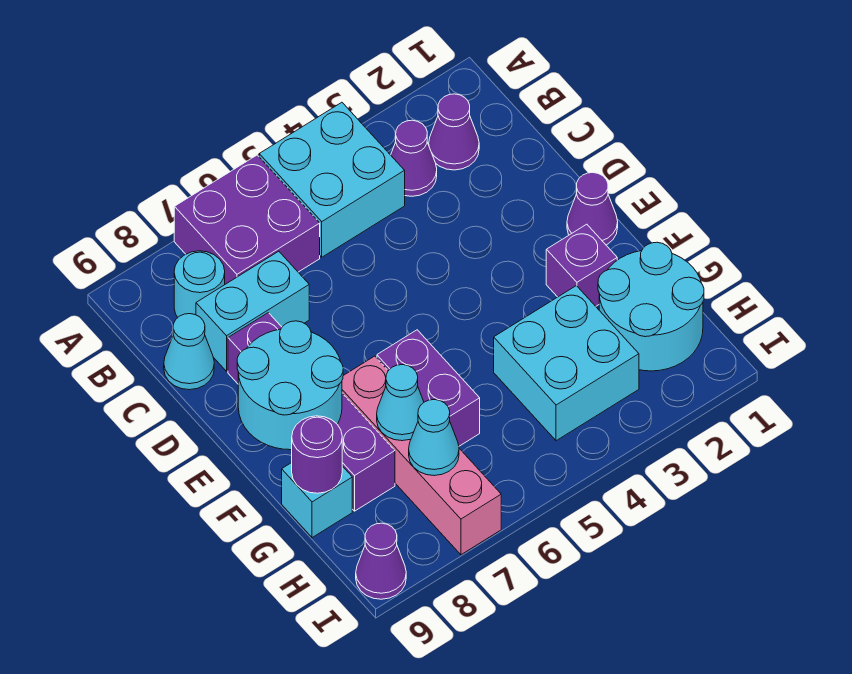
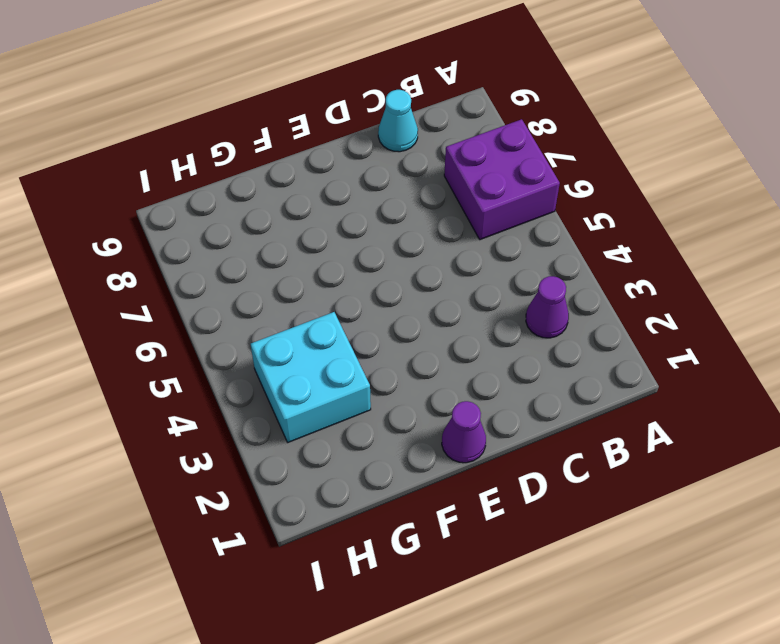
none -> cyan brick A4:B5 level 1
none -> purple cone B2 level 1
none -> cyan round brick B8 level 1

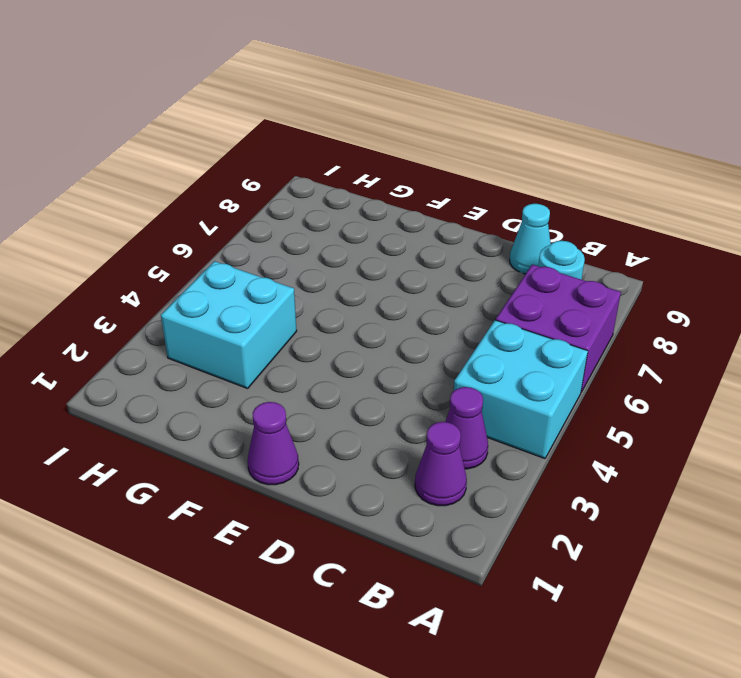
none -> cyan brick C7:C8 level 1
none -> purple brick D8:G8 level 1
none -> purple brick F2 level 1

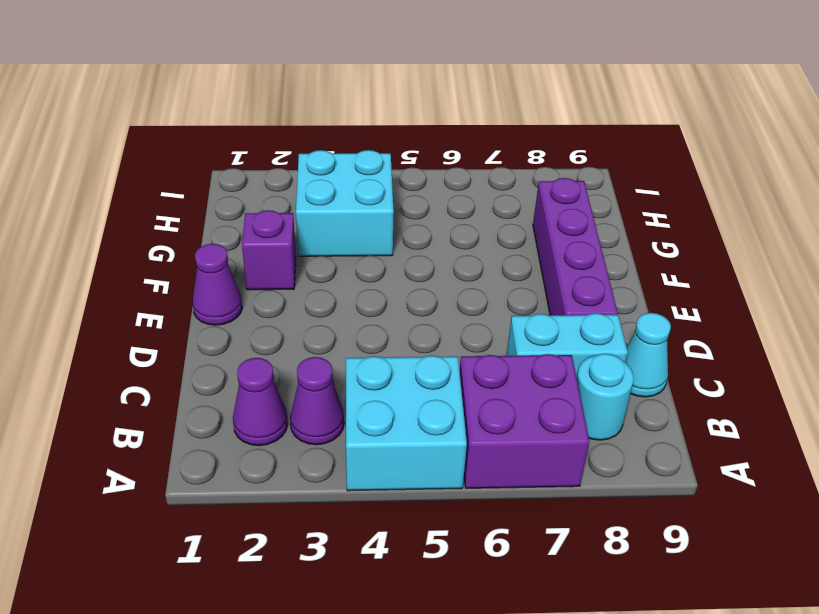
none -> purple brick F6:G6 level 1
none -> pink brick F7:I7 level 1
none -> cyan round brick G1:H2 level 1

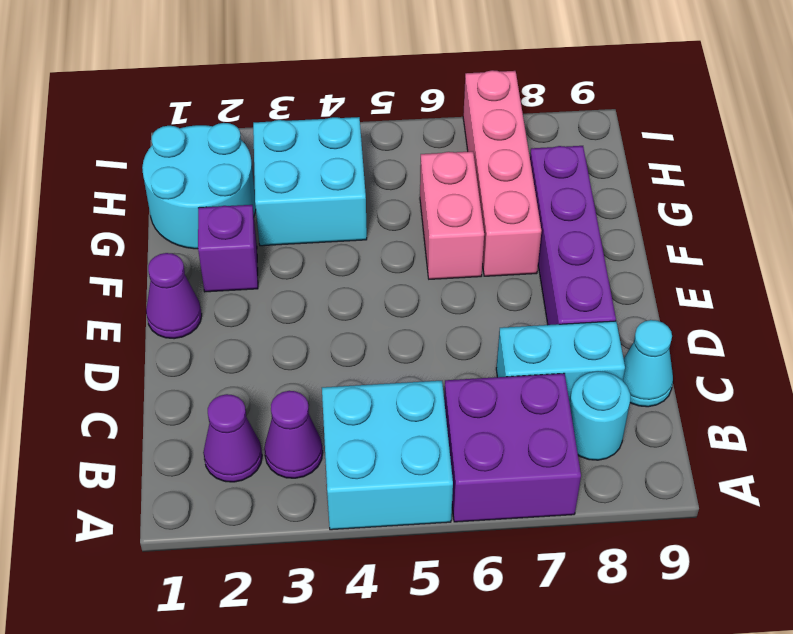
pink brick F6:G6 level 1 -> purple brick F6:G6 level 1
none -> cyan brick G9 level 1
none -> purple cone I9 level 1
none -> cyan round brick E8:F9 level 2

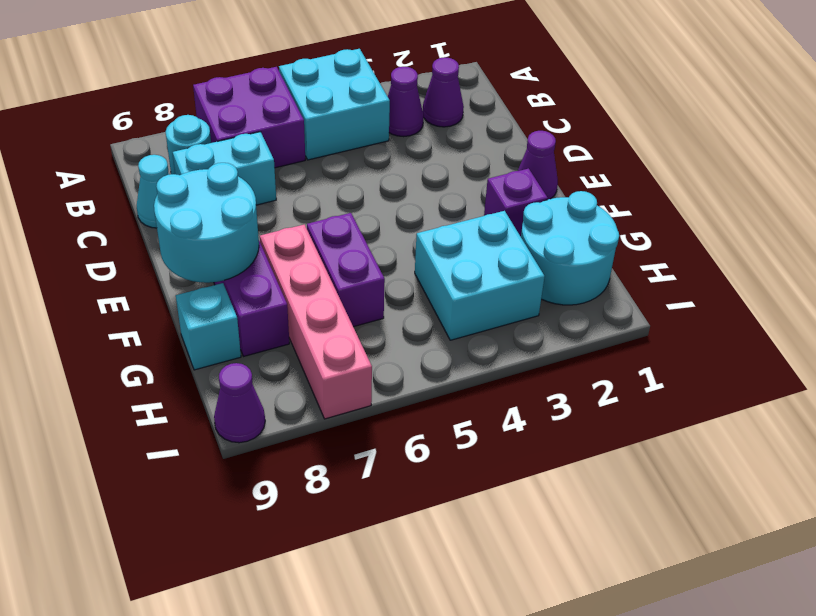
none -> cyan cone G7 level 2
none -> purple round brick G9 level 2
none -> cyan cone H7 level 2

